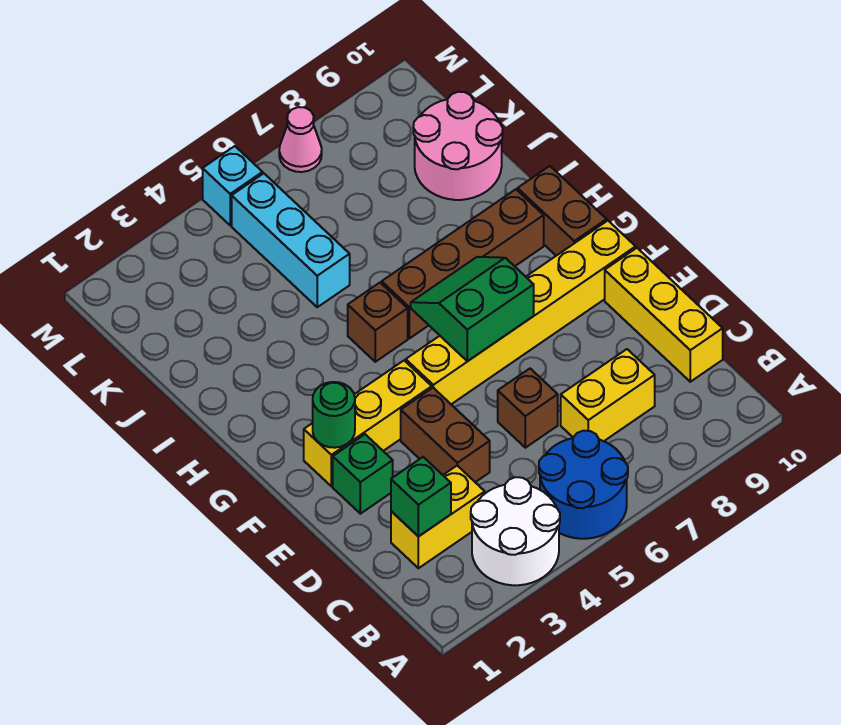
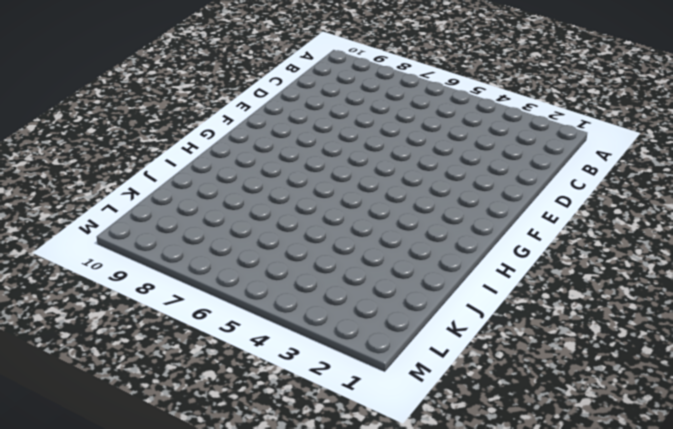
none -> white round brick A3:B4 level 1
none -> blue round brick A5:B6 level 1
none -> yellow brick C2:C3 level 1

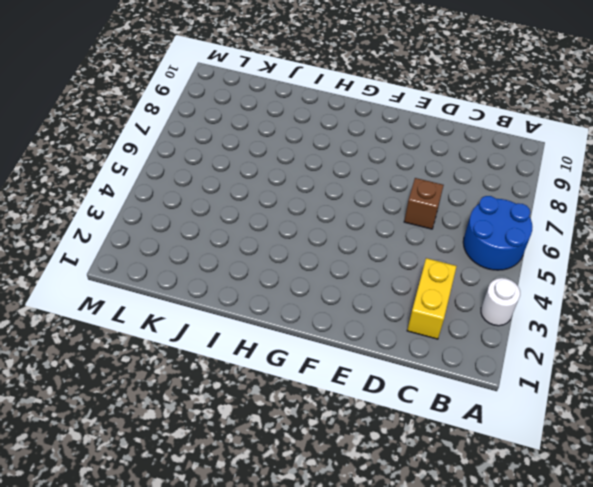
white round brick A3 level 1 -> white round brick A3:B4 level 1
none -> yellow brick C7:C8 level 1
none -> yellow brick C10:E10 level 1
none -> brown brick D4:E4 level 1

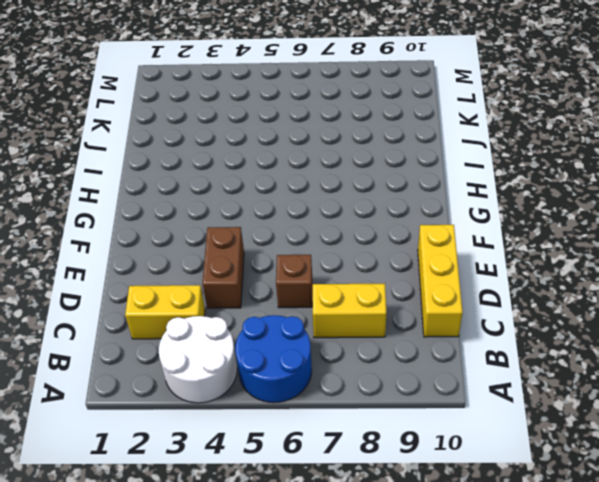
none -> green brick E2 level 1
none -> yellow brick F2:F4 level 1
none -> yellow brick F5:F10 level 1

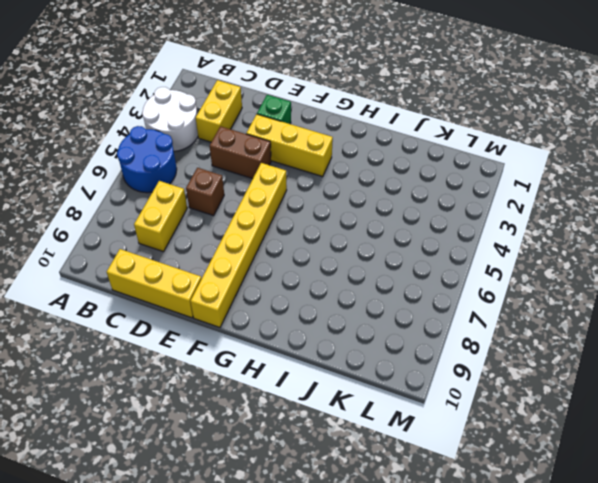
yellow brick E3:G3 level 1 -> yellow brick F2:F4 level 1
none -> brown brick G10:H10 level 1
none -> brown brick H5 level 1
none -> brown brick H6:H9 level 1

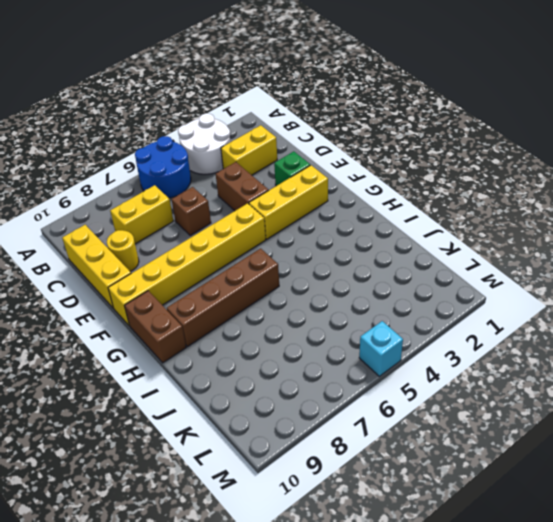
yellow round brick D9 level 1 -> none
none -> brown brick H5 level 1
none -> cyan brick J5:L5 level 1
none -> pink round brick J9:K10 level 1

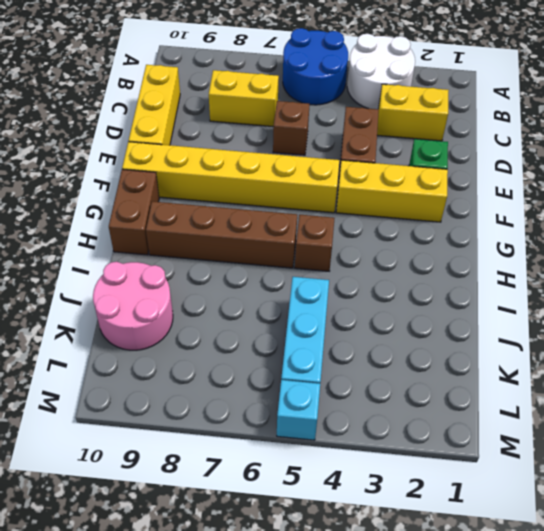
none -> pink cone M7 level 1
none -> green brick C2 level 2
none -> green round brick F2 level 2

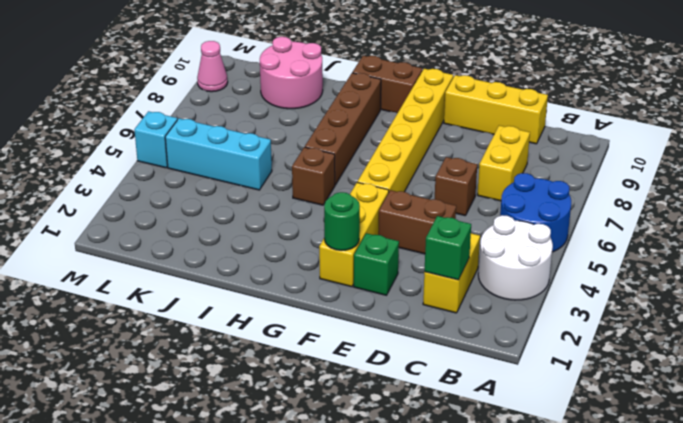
pink cone M9 level 1 -> pink cone M7 level 1
none -> green slope F6:G7 level 2 top F

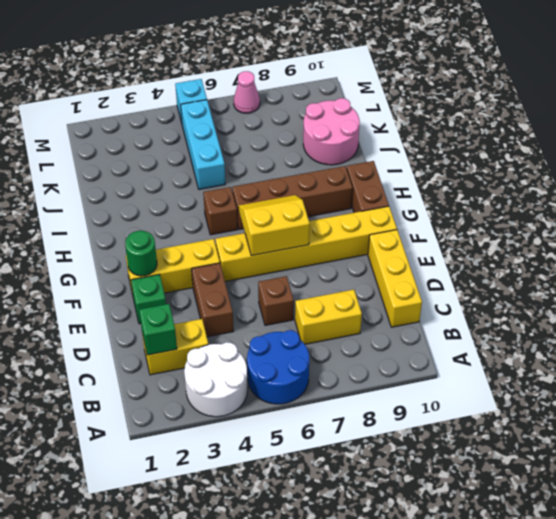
yellow slope F6:G7 level 2 top F -> green slope F6:G7 level 2 top F

